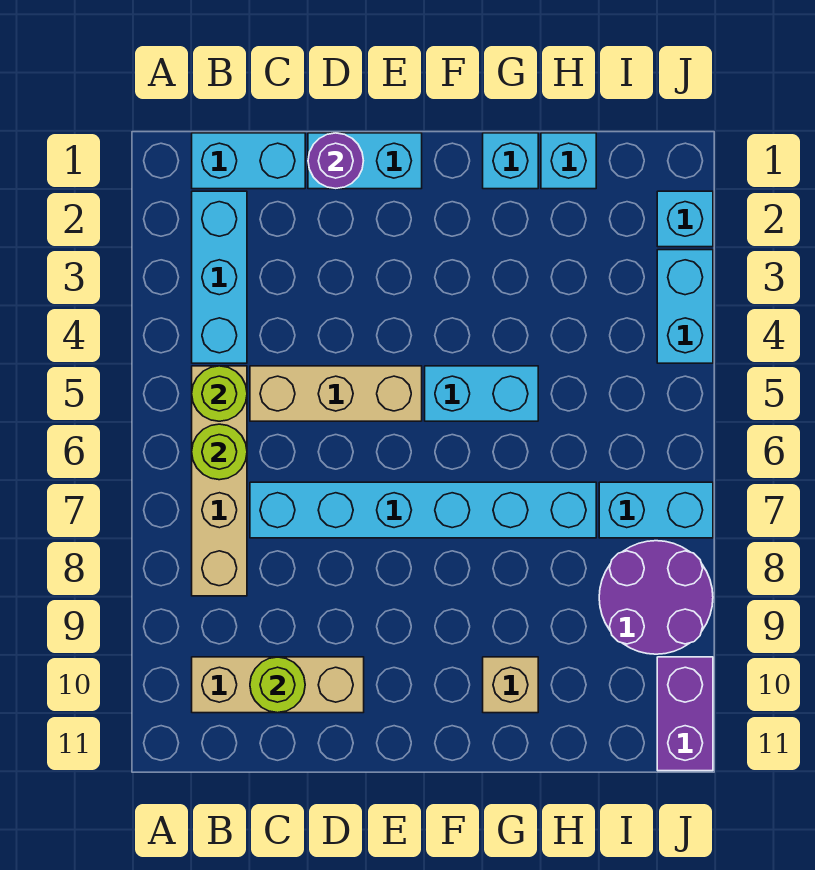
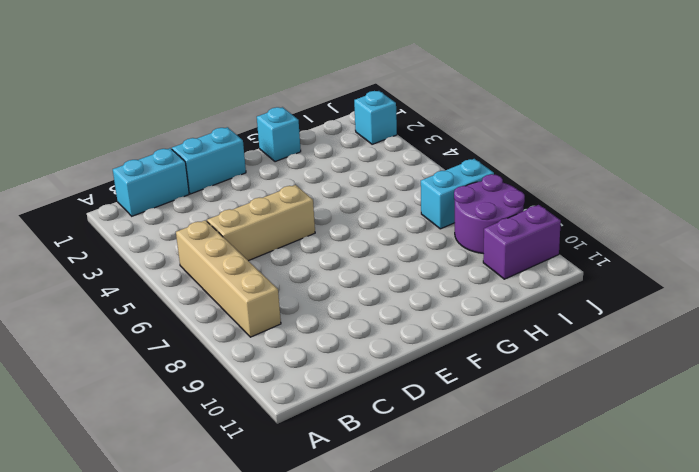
purple brick I10:J10 level 1 -> purple brick J10:J11 level 1
none -> cyan brick B2:B4 level 1
none -> tan brick B10:D10 level 1
none -> cyan brick C7:H7 level 1

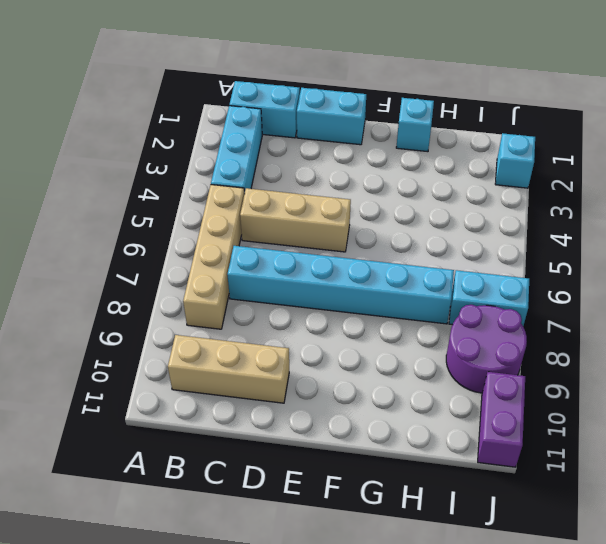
none -> cyan brick F5:G5 level 1
none -> tan brick G10 level 1
none -> cyan brick H1 level 1

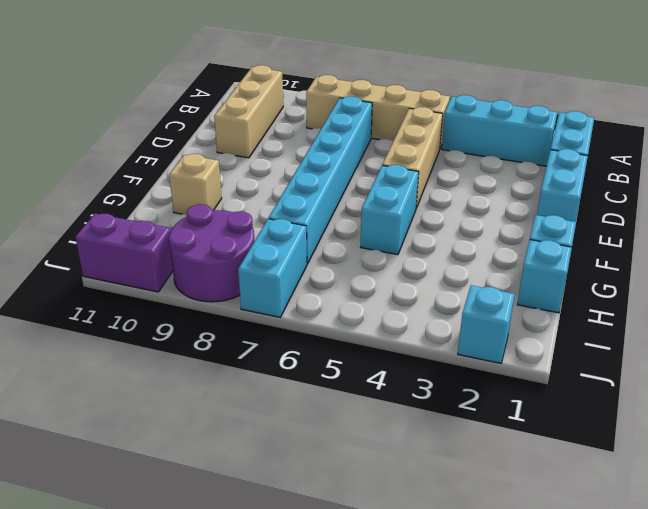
none -> cyan brick J3:J4 level 1
none -> lime round brick B5 level 2
none -> lime round brick B6 level 2

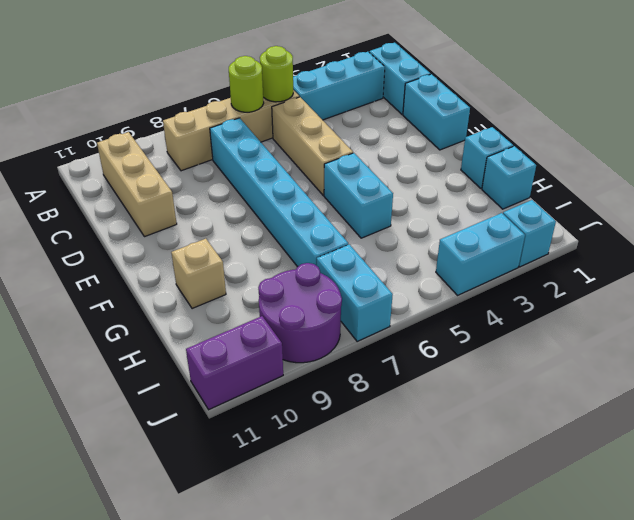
none -> lime round brick C10 level 2
none -> purple round brick D1 level 2

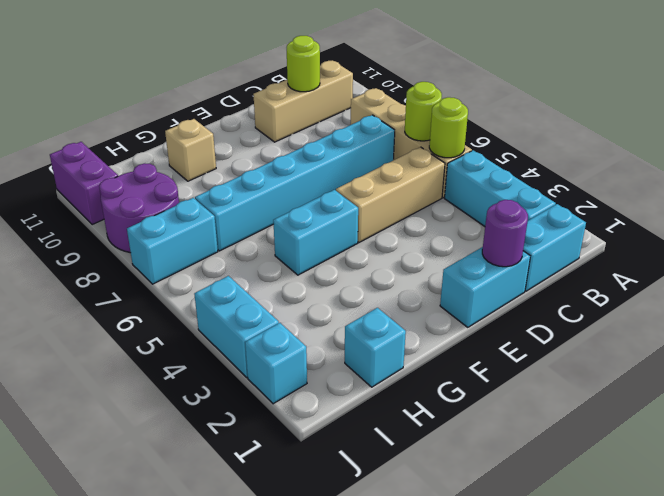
none -> cyan brick G1 level 1

